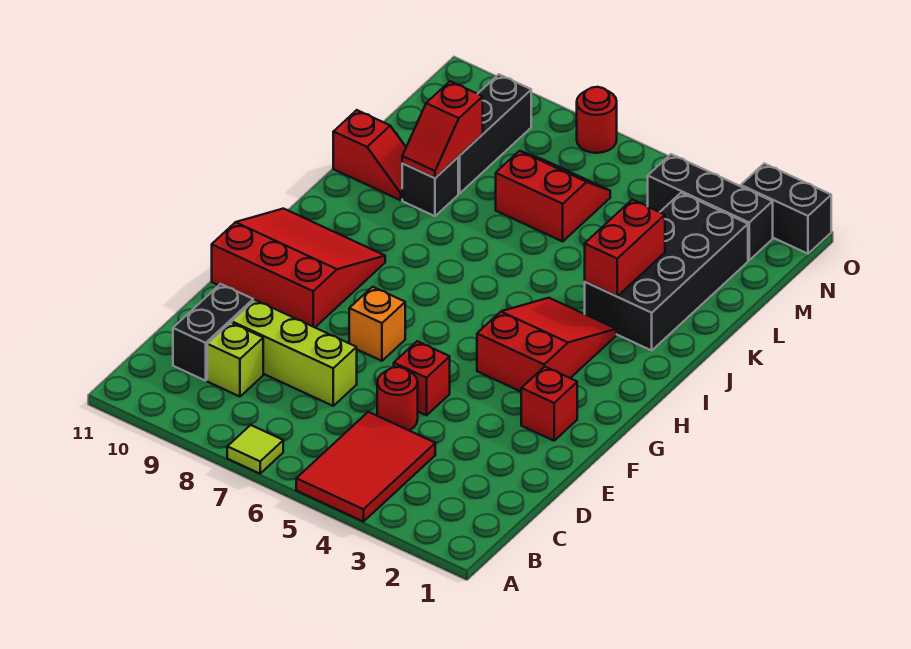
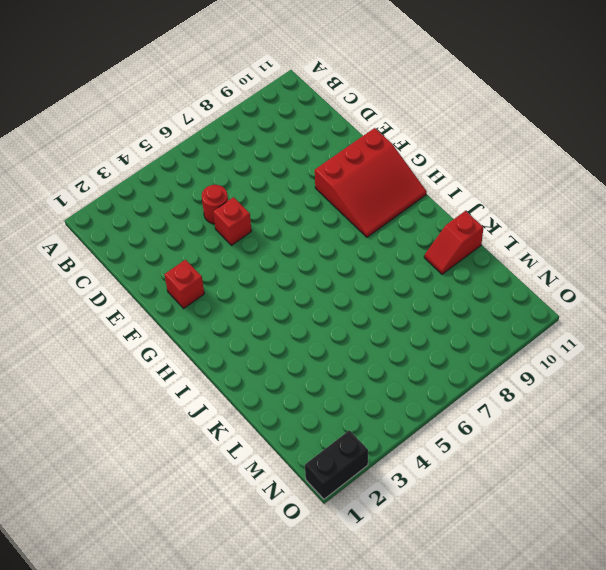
none -> red tile A4:C5 level 1
none -> lime tile A7 level 1
none -> lime brick C9 level 1

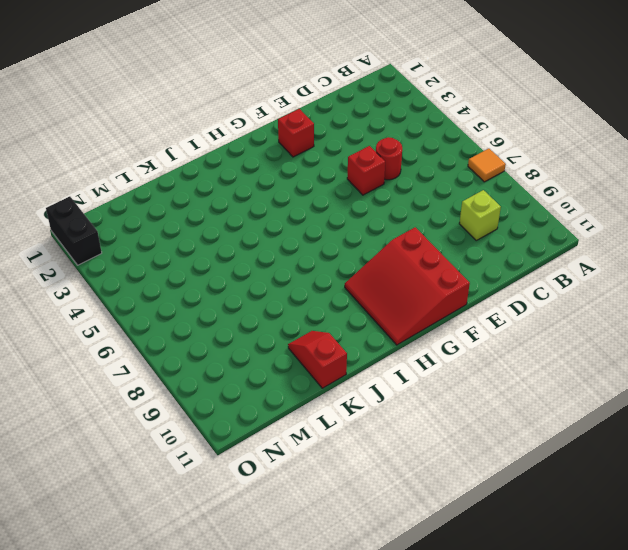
orange tile A7 level 1 -> lime tile A7 level 1
none -> red tile A4:C5 level 1
none -> black brick C10:D10 level 1
none -> lime brick D7:D9 level 1

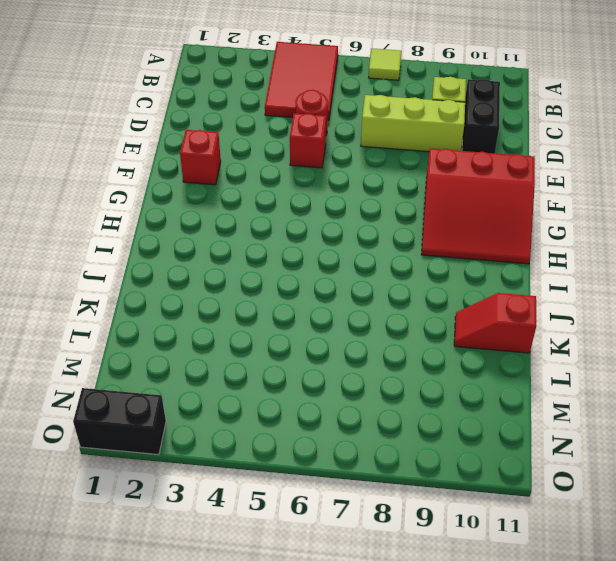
none -> orange brick F7 level 1
none -> red slope G3:I4 level 1 top G
none -> black brick J2:M3 level 1

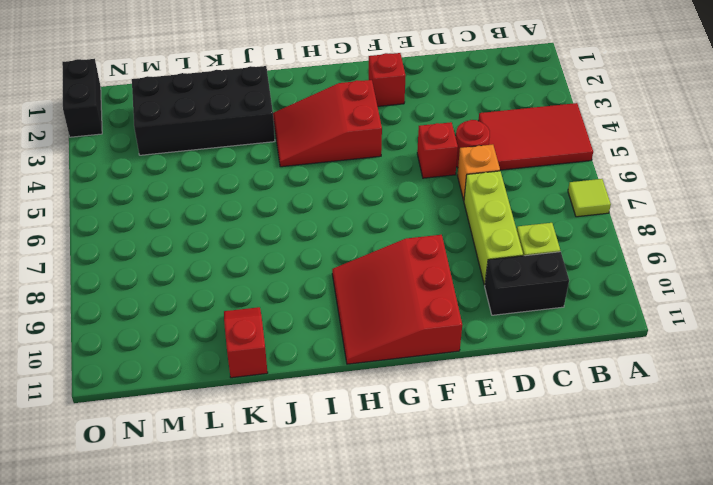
orange brick D6 level 1 -> orange brick F7 level 1
none -> black brick K9 level 1
none -> red slope L6:M7 level 1 top L
none -> black brick L9:N9 level 1

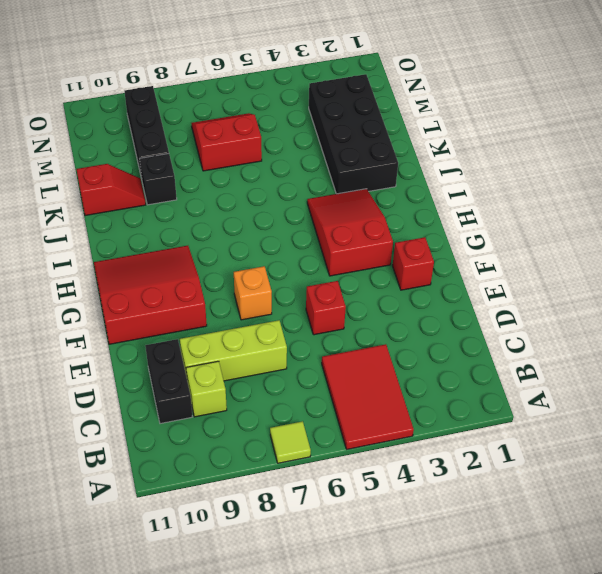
none -> red round brick D5 level 1
none -> black brick N2:N4 level 1
none -> black brick O1:O2 level 1

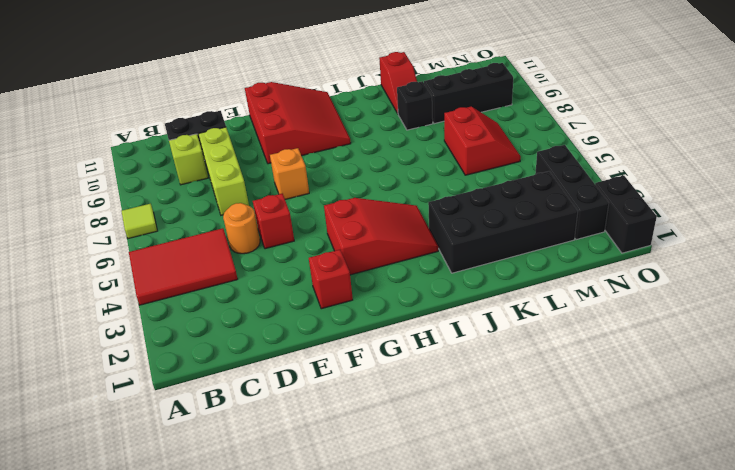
orange round brick D5 level 1 -> red round brick D5 level 1
none -> red round brick O7 level 1
none -> red brick J3:K3 level 2
none -> red slope K9:L9 level 2 top L

